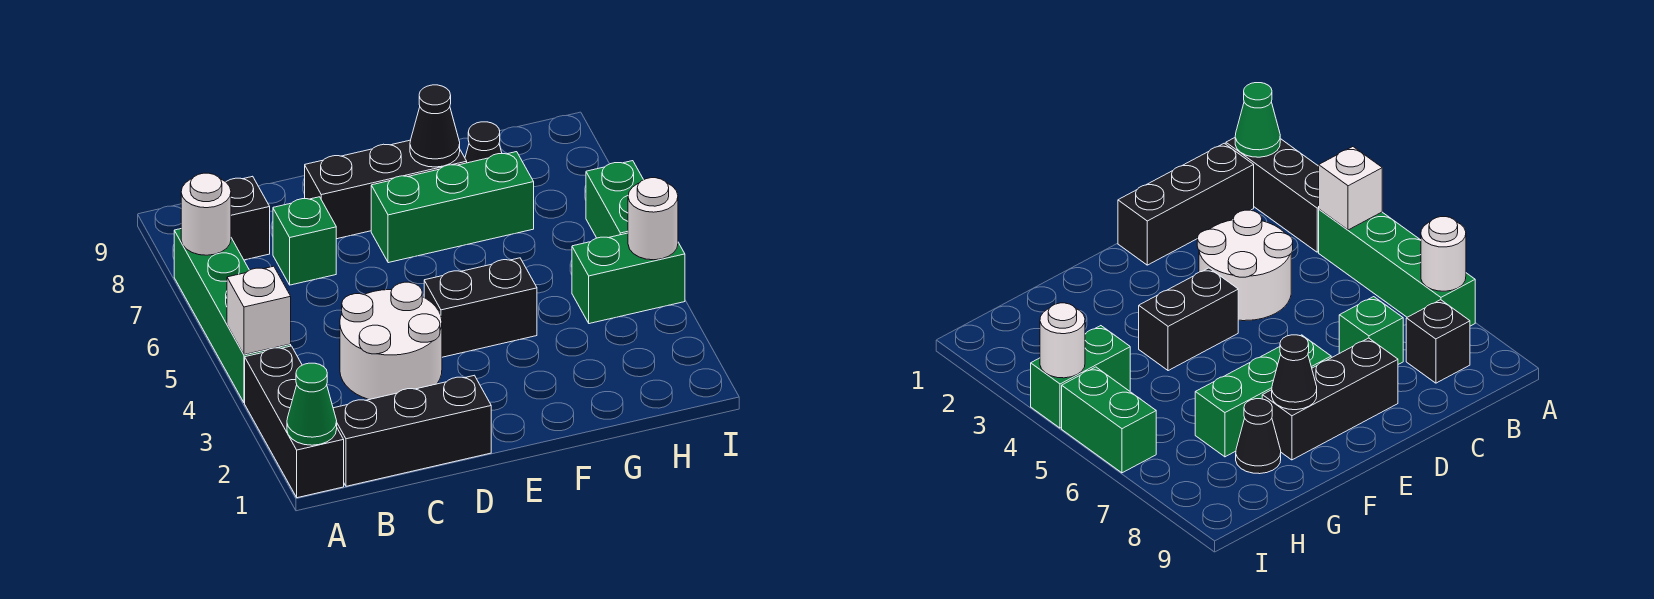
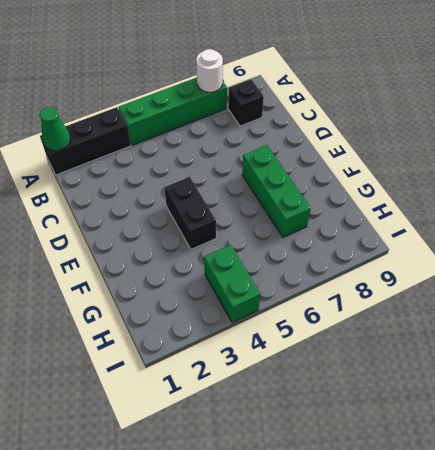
none -> black brick B1:D1 level 1
none -> white round brick C3:D4 level 1
none -> green brick C7 level 1

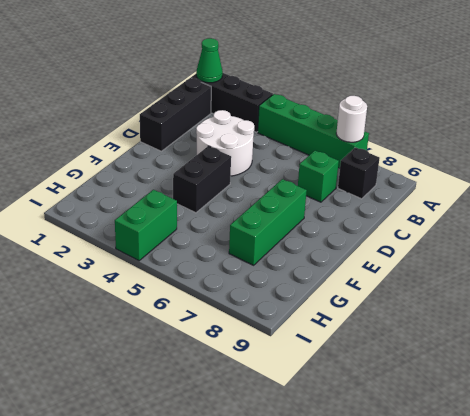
none -> black brick D8:F8 level 1
none -> black cone G8 level 1
none -> green brick I5:I6 level 1

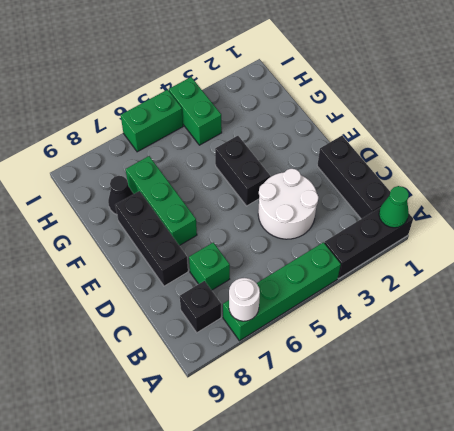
none -> white brick A4 level 2
none -> black cone F8 level 2
none -> white round brick I4 level 2

